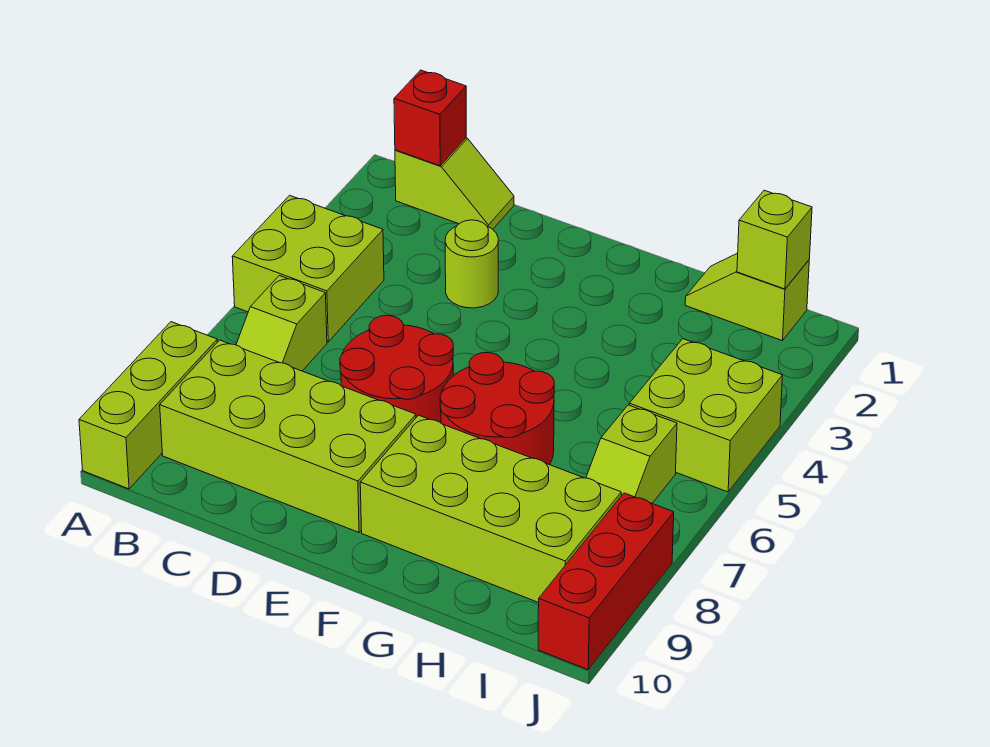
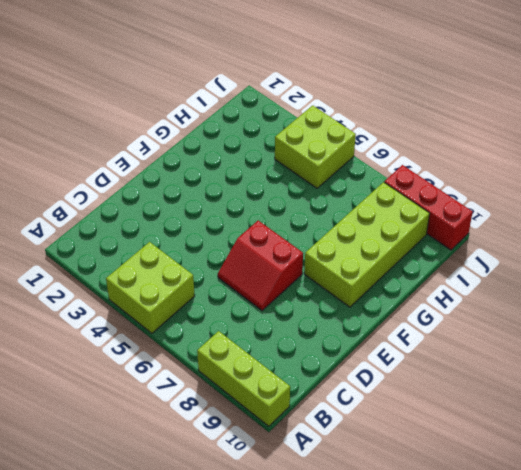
red slope D6:E7 level 1 top E -> red round brick D6:E7 level 1
none -> lime slope B1:C1 level 1 top B
none -> lime slope B6:B7 level 1 top 6
none -> lime brick B8:E9 level 1

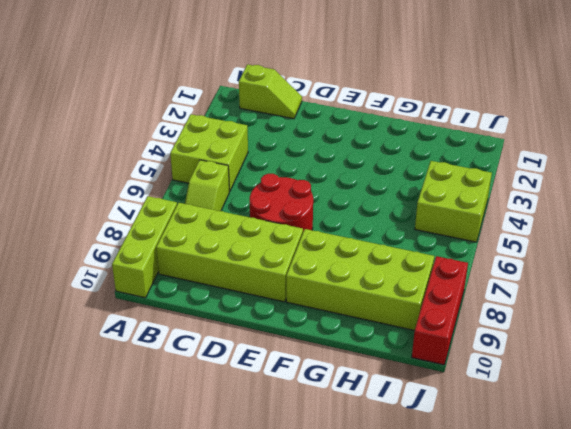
none -> lime round brick D3 level 1
none -> red round brick F6:G7 level 1
none -> lime slope H1:I1 level 1 top I

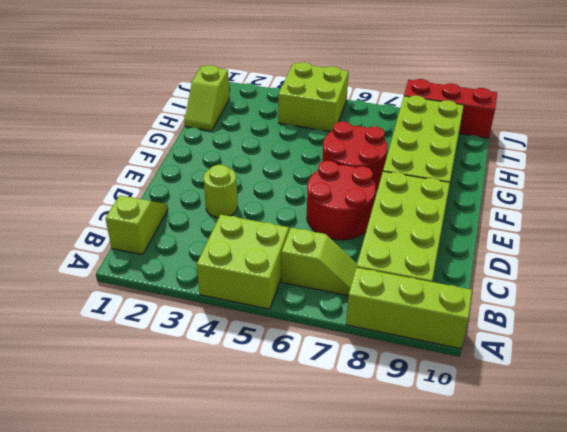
none -> lime slope I6:I7 level 1 top 6
none -> red brick B1 level 2
none -> lime brick I1 level 2

